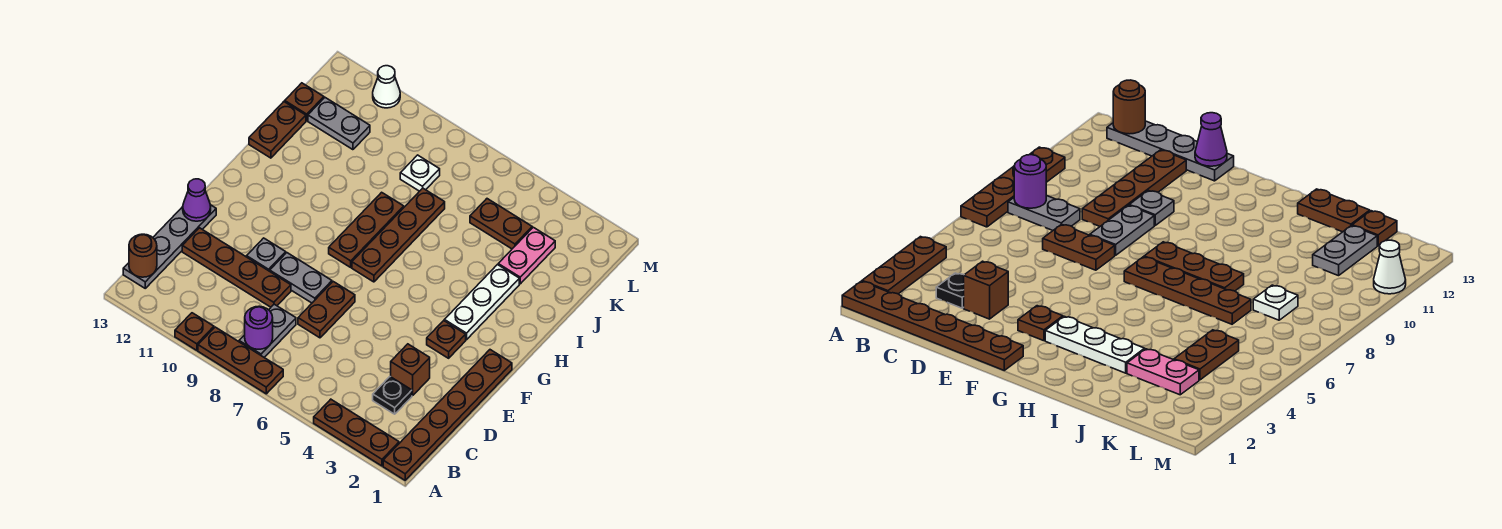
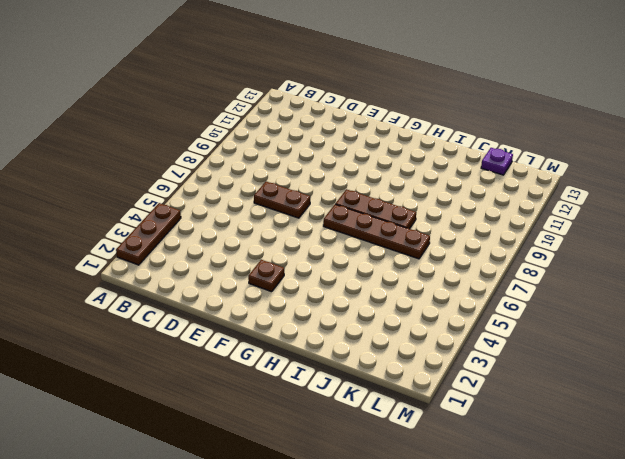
purple plate K13 level 1 -> brown plate K13 level 1
none -> brown plate A1:F1 level 1
none -> brown plate A7:A9 level 1
none -> brown plate A10 level 1

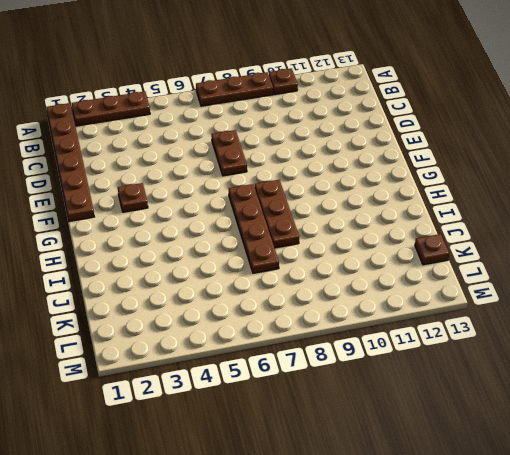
none -> grey plate B8:C8 level 1
none -> grey plate B13:E13 level 1
none -> black plate C3 level 1

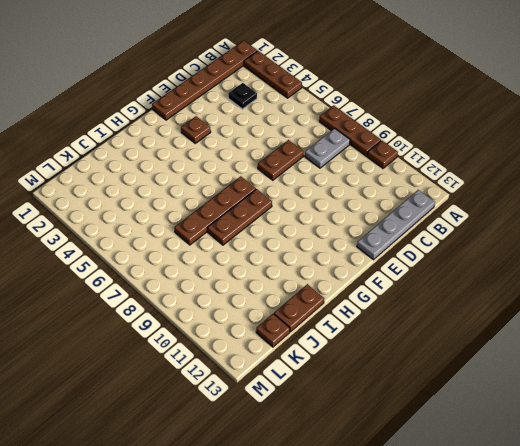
none -> brown brick D3 level 1
none -> brown plate D9:D12 level 1
none -> grey plate E8:E9 level 1

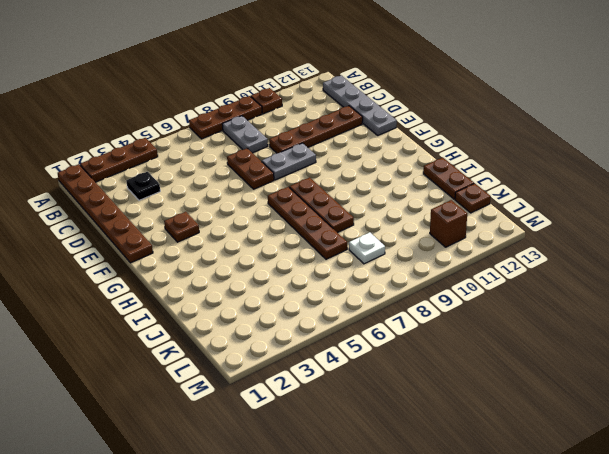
brown brick L11 level 1 -> brown brick D3 level 1
none -> grey plate E10 level 1
none -> white plate G3:I3 level 1
none -> pink plate J3:K3 level 1

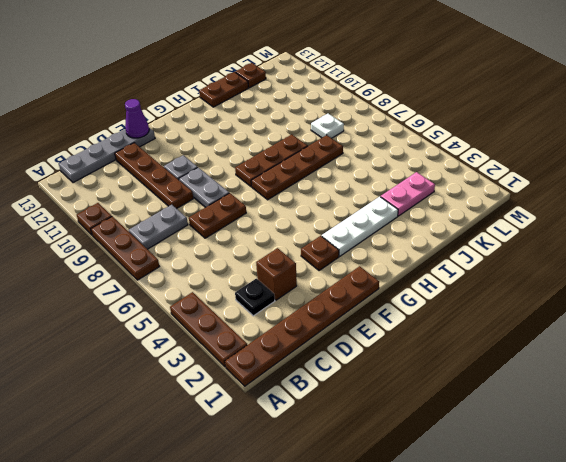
none -> brown plate K4:K5 level 1
none -> grey plate K11:K12 level 1
none -> white cone M11 level 1

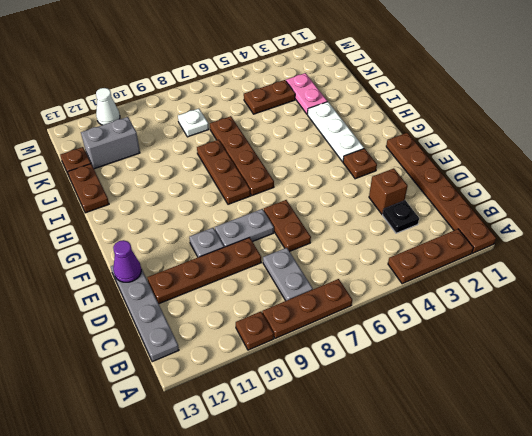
grey brick K11:K12 level 1 -> grey plate K11:K12 level 1
none -> purple round brick B8 level 2
none -> brown round brick B13 level 2

